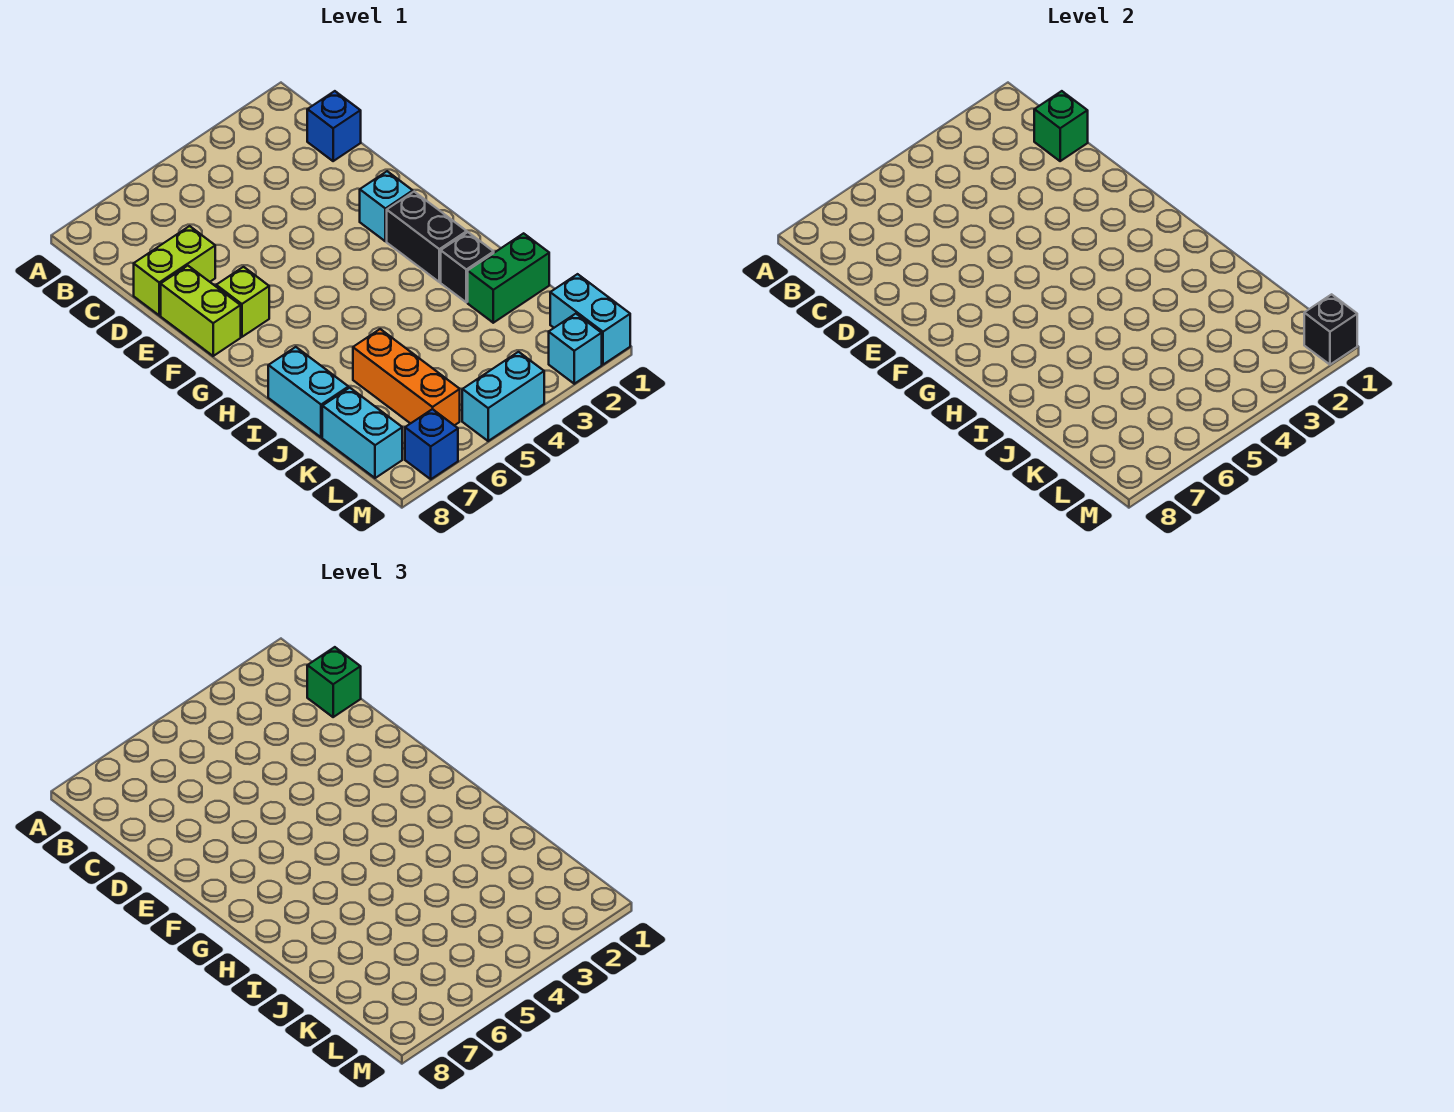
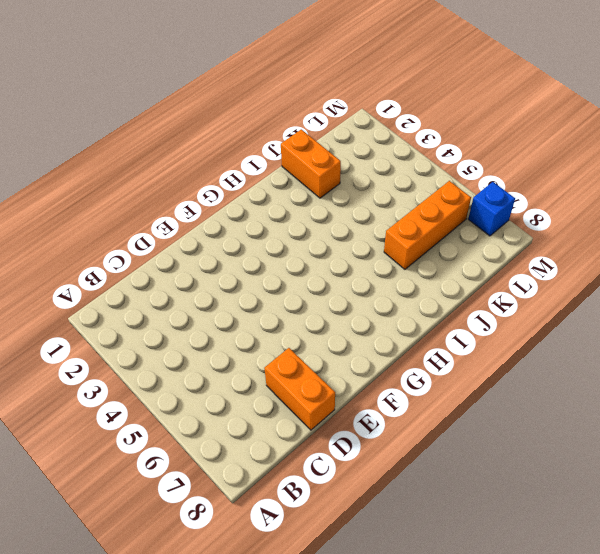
orange brick D7:D8 level 1 -> lime brick D7:D8 level 1
orange brick J1:J2 level 1 -> green brick J1:J2 level 1
none -> blue brick C1 level 1
none -> lime brick E8:F8 level 1
none -> cyan brick F2 level 1

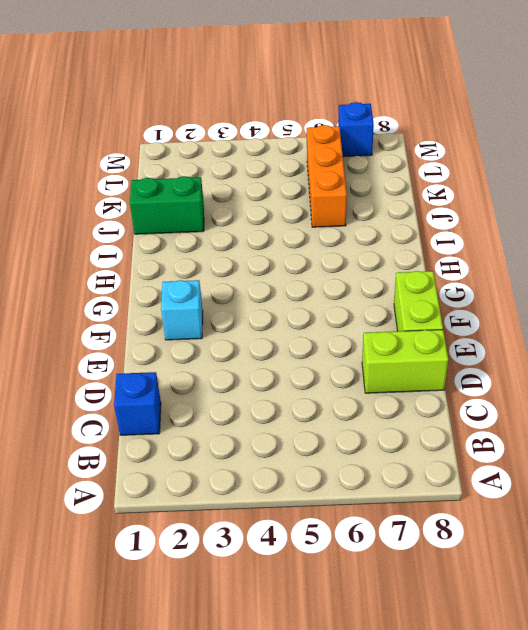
none -> lime brick F7 level 1
none -> black brick G2:H2 level 1
none -> black brick I2 level 1

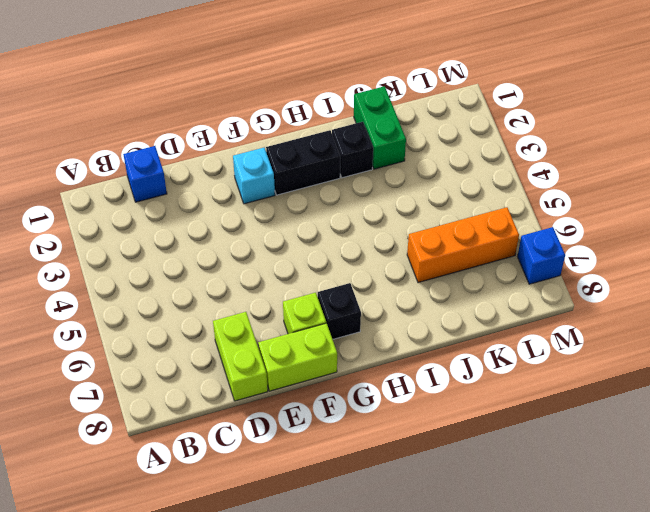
black brick G7 level 1 -> black brick M1 level 2
none -> cyan brick I8:J8 level 1
none -> cyan brick K8:L8 level 1
none -> cyan brick L1:M1 level 1

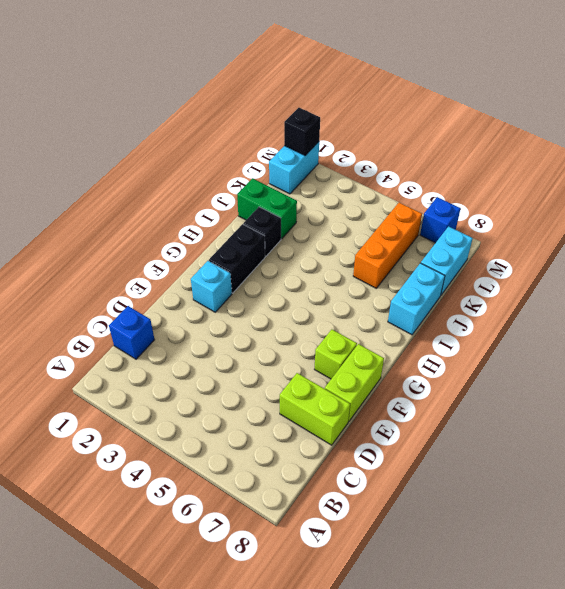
none -> cyan brick M2 level 1
none -> cyan brick M4:M5 level 1
none -> green brick C1 level 2

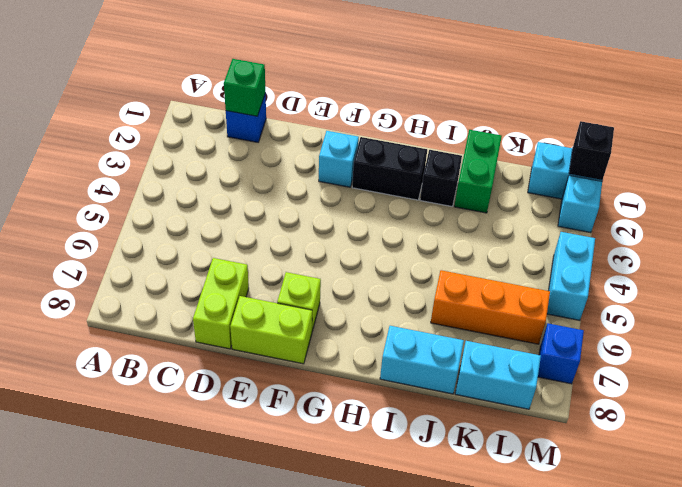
none -> green brick C1 level 3

